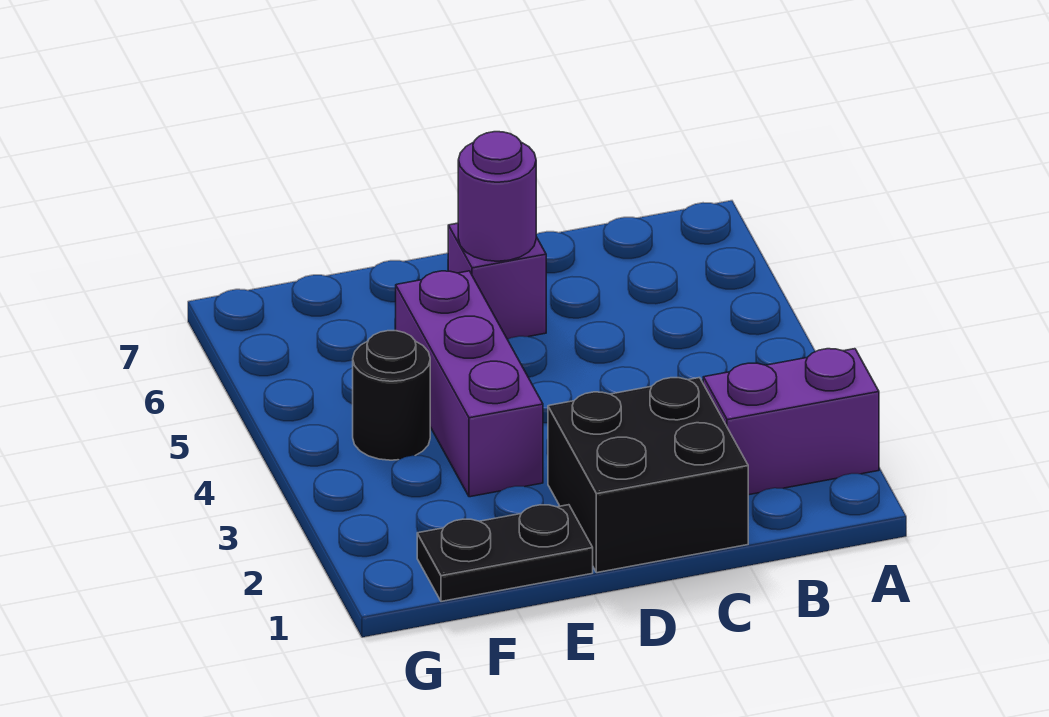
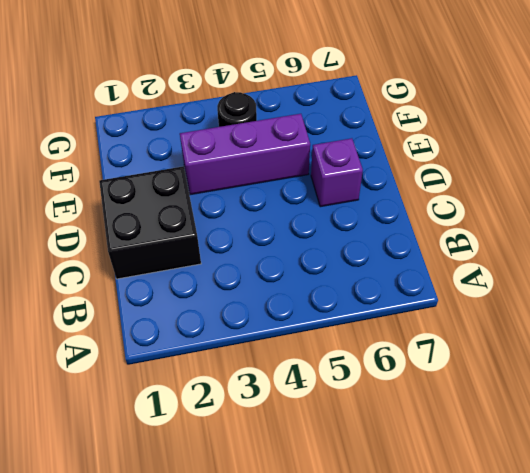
none -> purple brick A2:B2 level 1
none -> black plate E1:F1 level 1

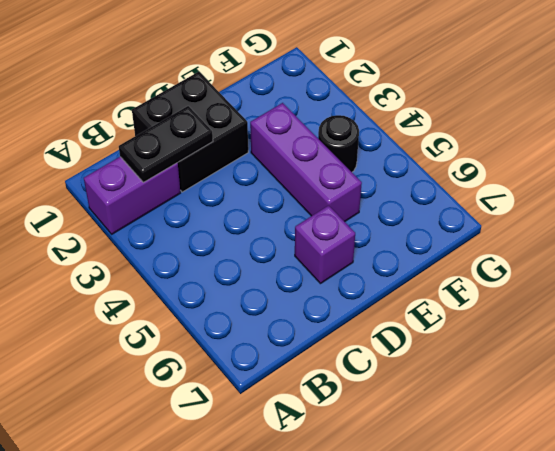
black plate B2:C2 level 2 -> black plate E1:F1 level 1
none -> purple round brick D6 level 2

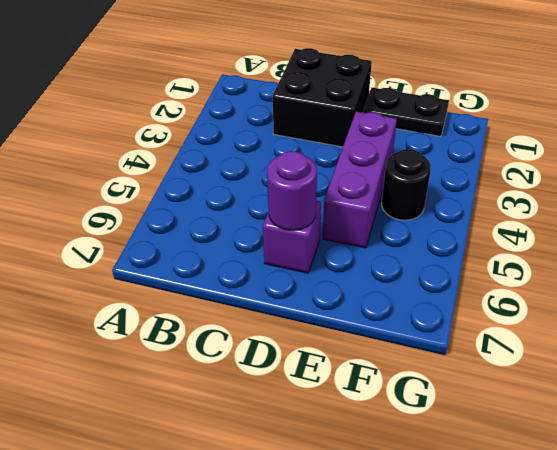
none -> purple brick A2:B2 level 1

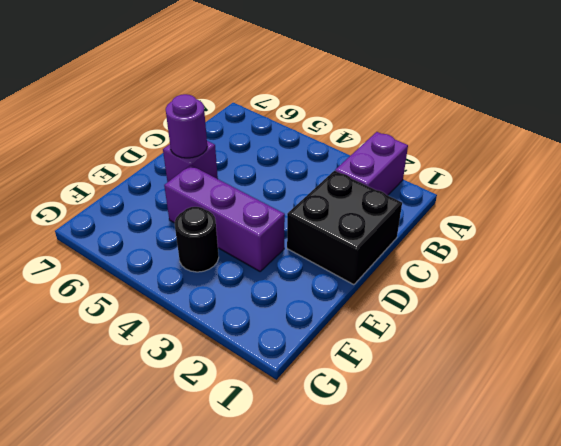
none -> black plate E1:F1 level 1

